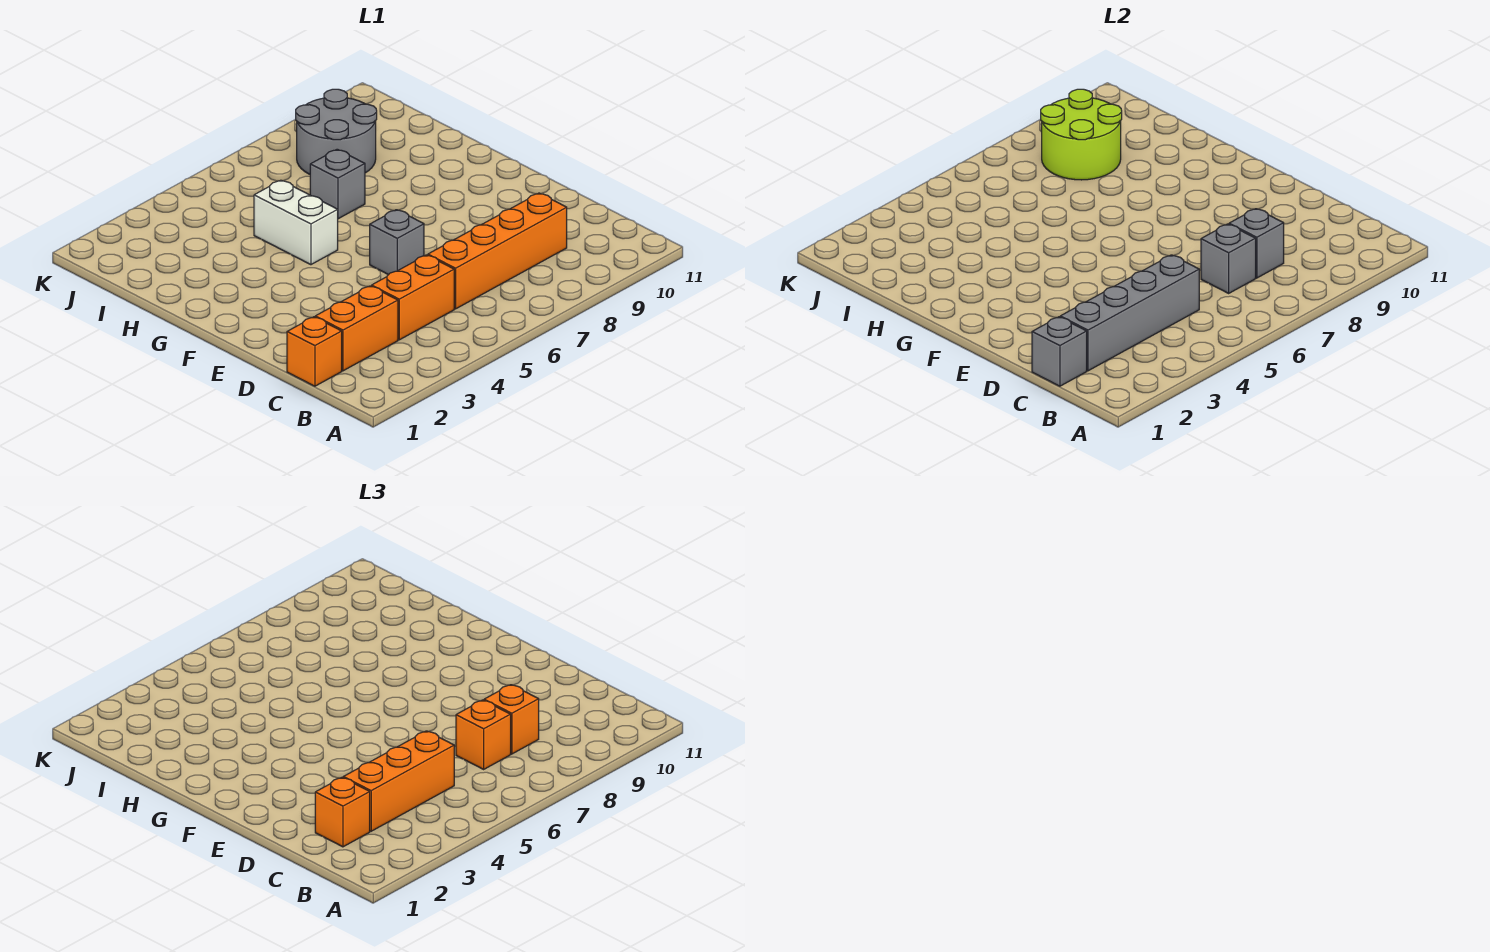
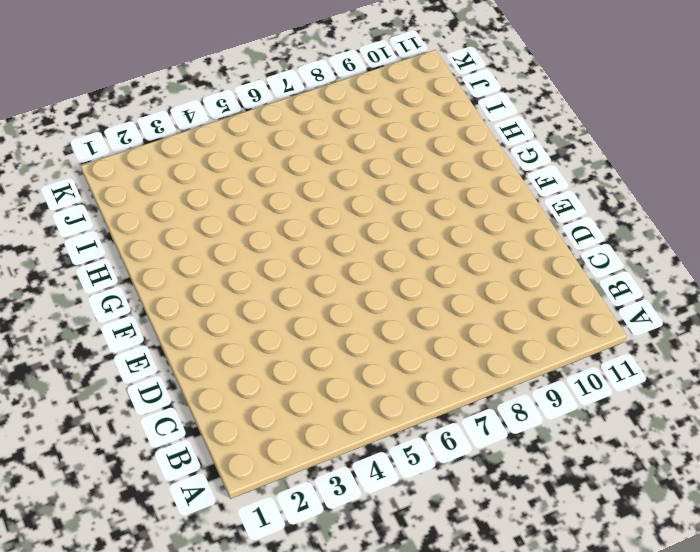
none -> orange brick C1 level 1
none -> orange brick C2:C3 level 1
none -> orange brick C4:C5 level 1

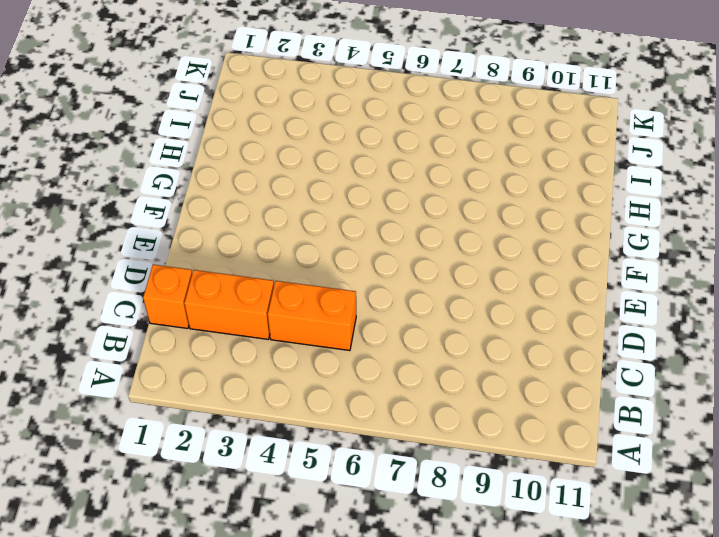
none -> orange brick C6:C9 level 1
none -> grey brick E6 level 1
none -> white brick G5:H5 level 1

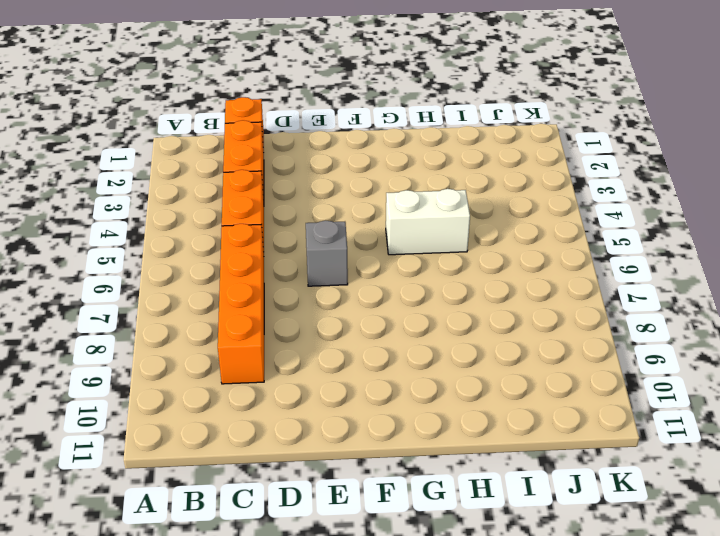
none -> grey brick H7 level 1
none -> grey round brick I8:J9 level 1
none -> grey brick C1 level 2

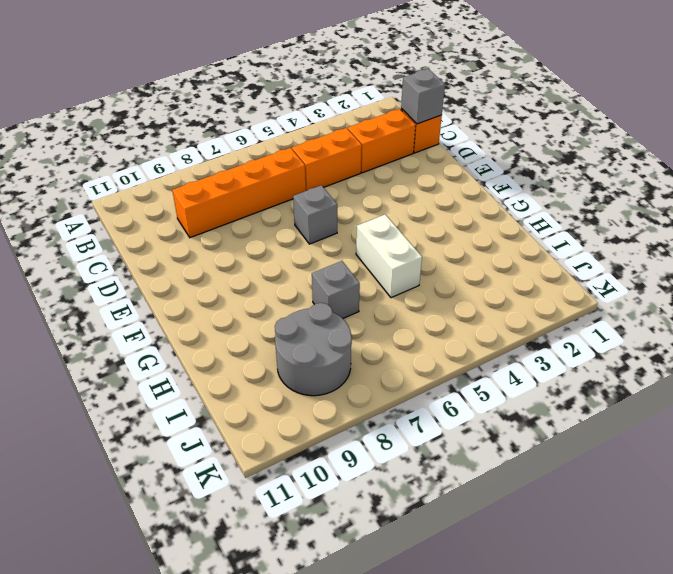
none -> grey brick C2:C5 level 2
none -> grey brick C7 level 2
none -> grey brick C8 level 2

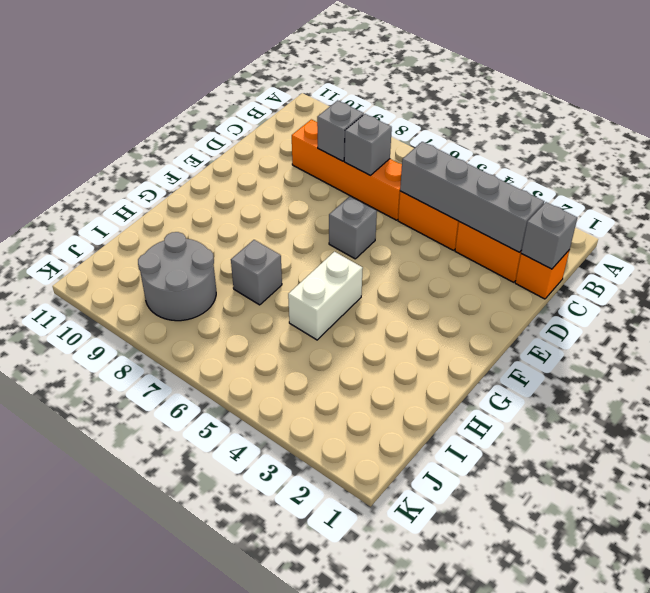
none -> lime round brick I8:J9 level 2
none -> orange brick C2 level 3
none -> orange brick C3:C5 level 3

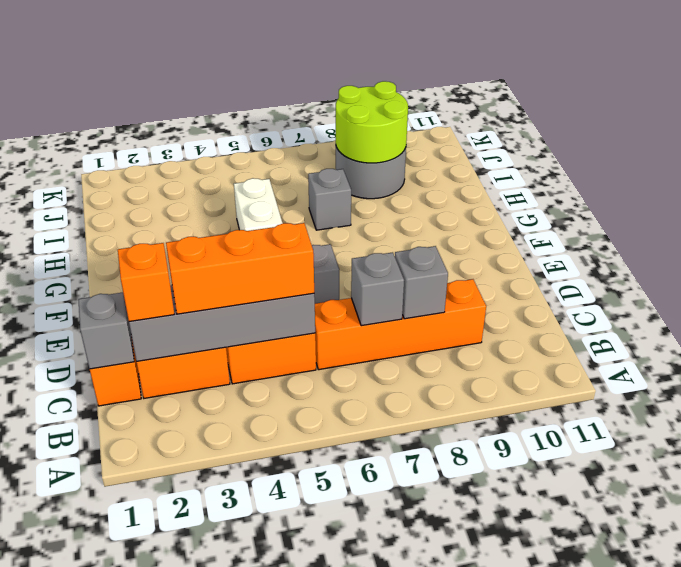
none -> orange brick C7 level 3
none -> orange brick C8 level 3

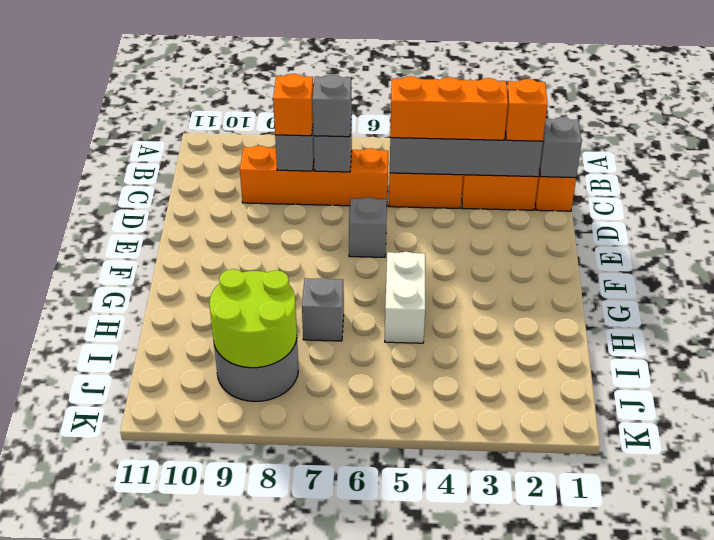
grey brick C7 level 3 -> orange brick C7 level 3

